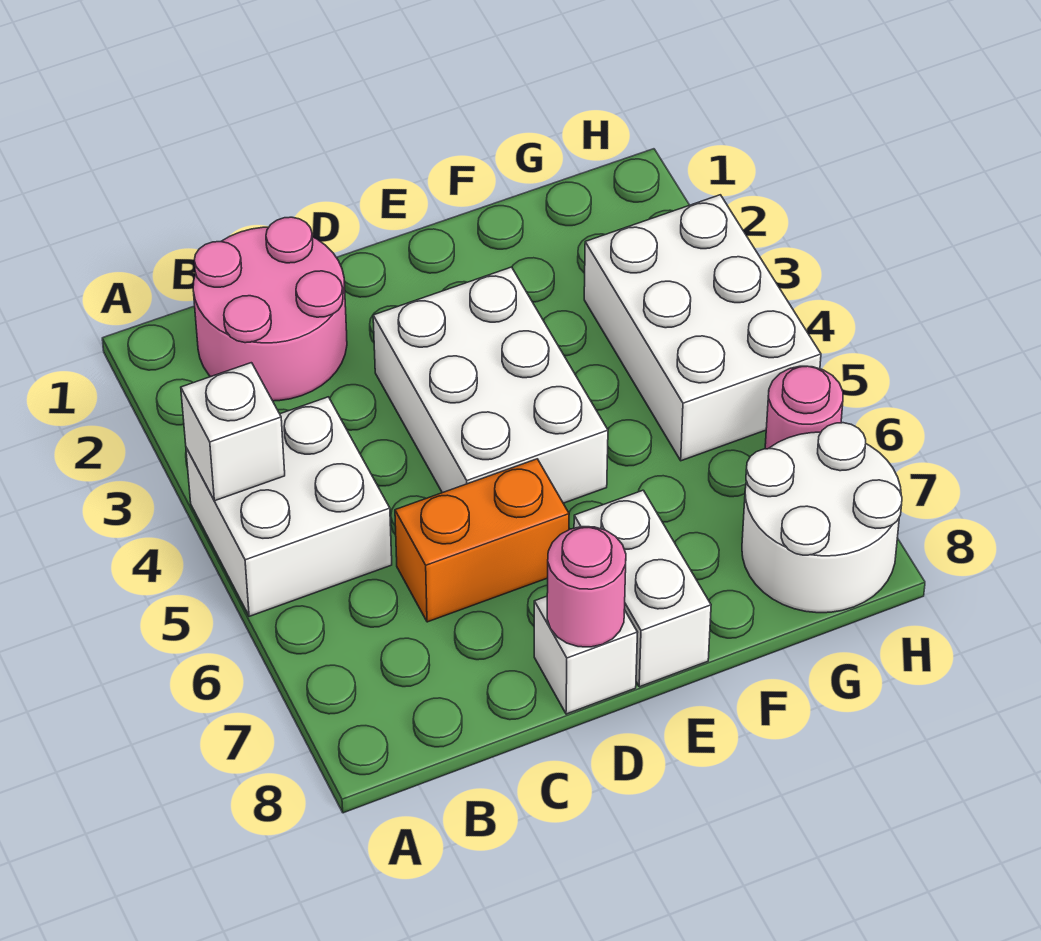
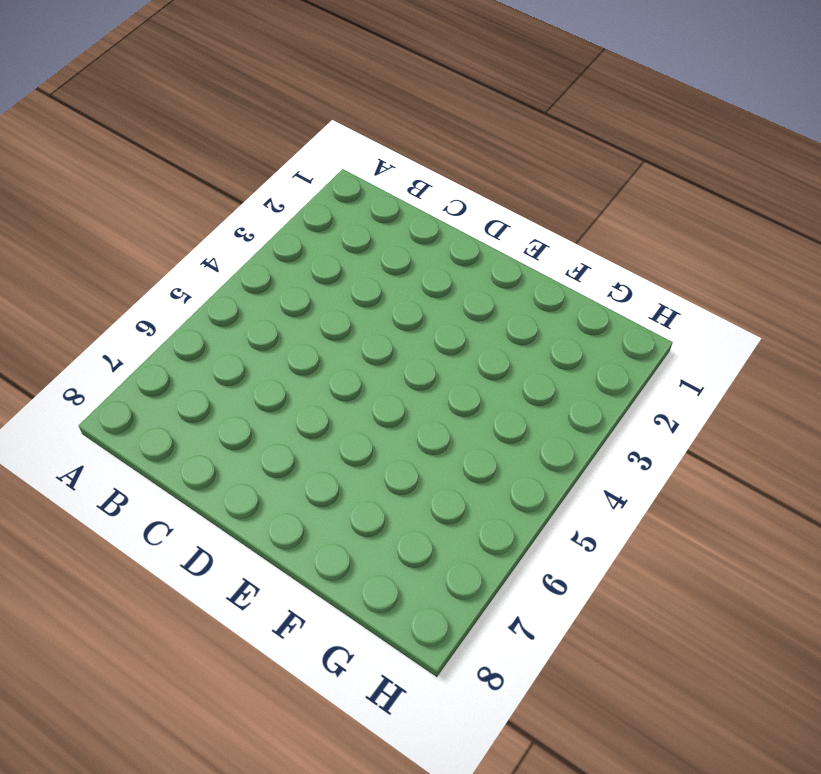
none -> white brick A4:B5 level 1
none -> pink round brick B1:C2 level 1

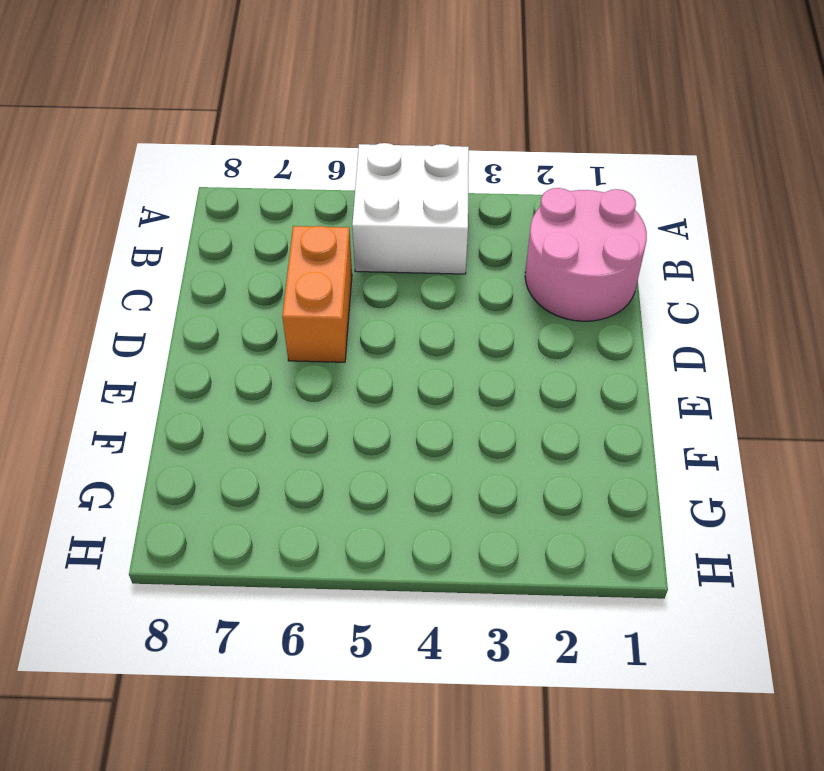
none -> white brick D3:E5 level 1
none -> white brick D8 level 1

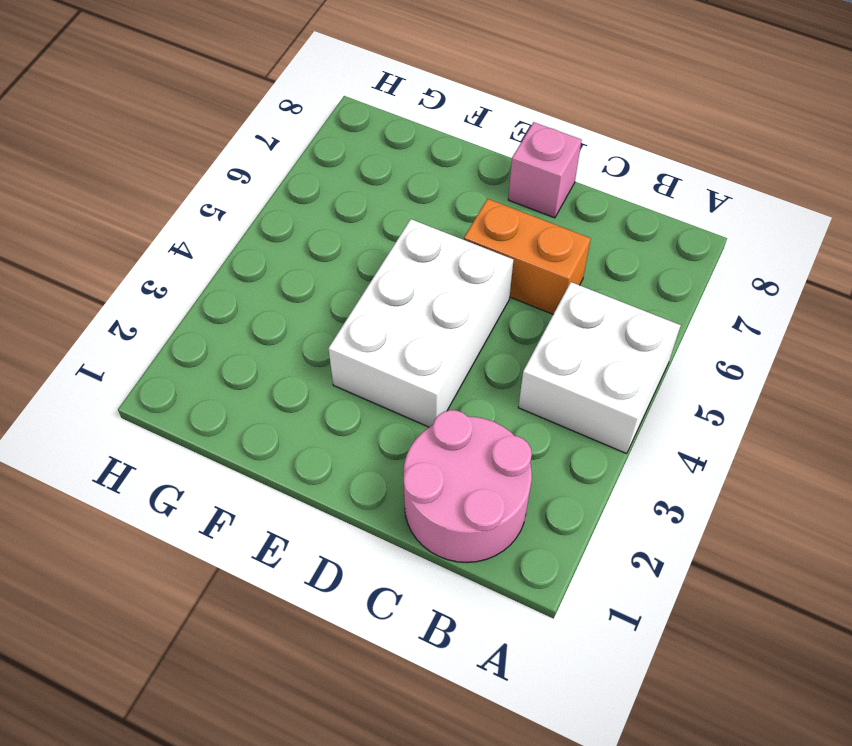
pink brick D8 level 1 -> white brick D8 level 1
none -> white brick E7:E8 level 1
none -> white brick G3:H5 level 1

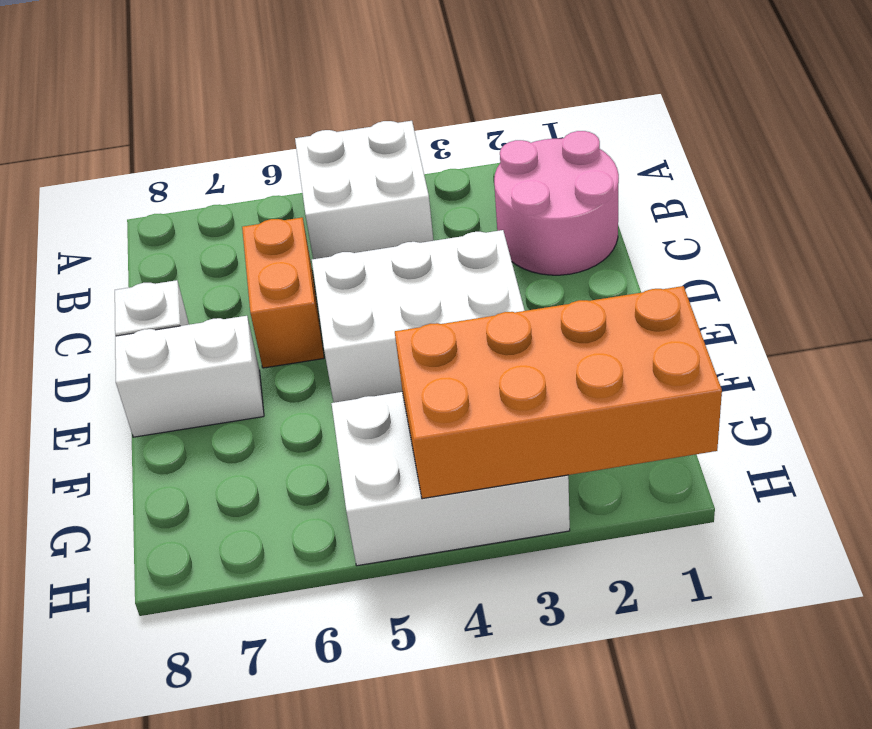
orange brick G1:H4 level 2 -> none
none -> white round brick G7:H8 level 1
none -> pink round brick H6 level 1

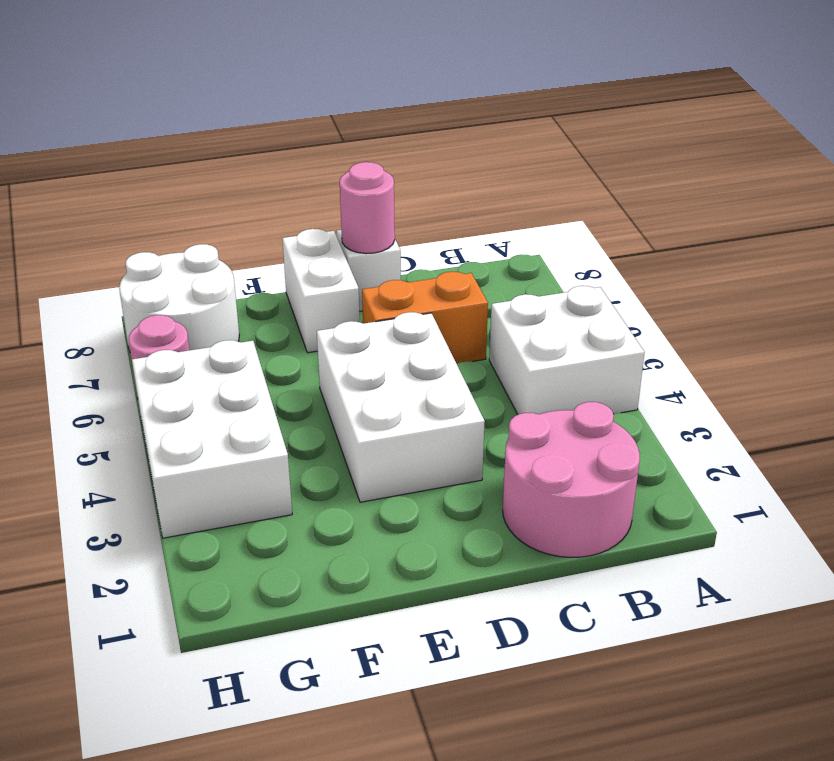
none -> white brick A4 level 2

